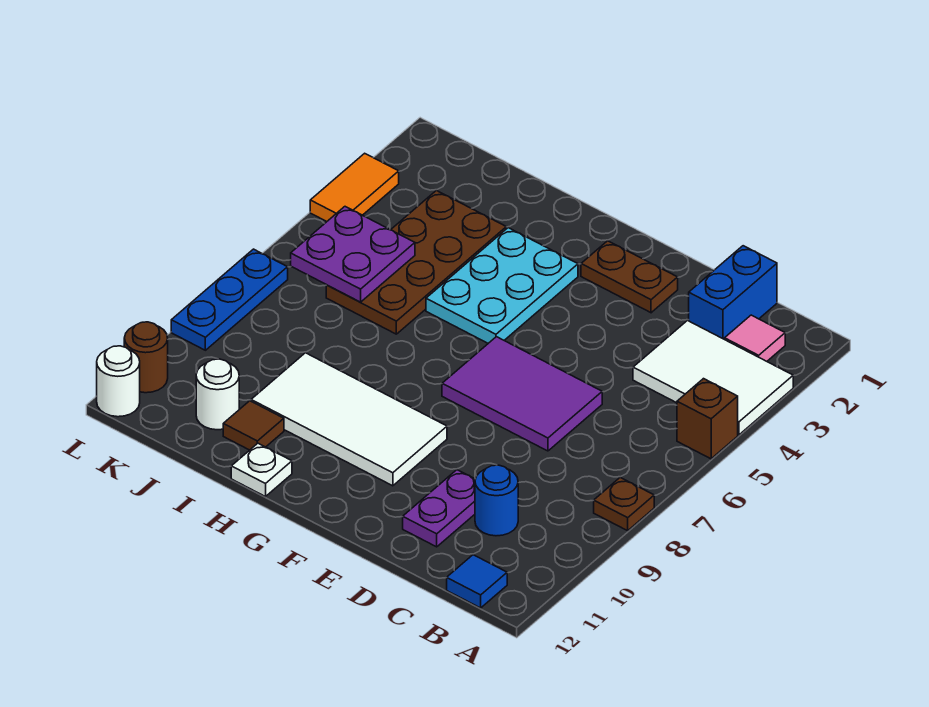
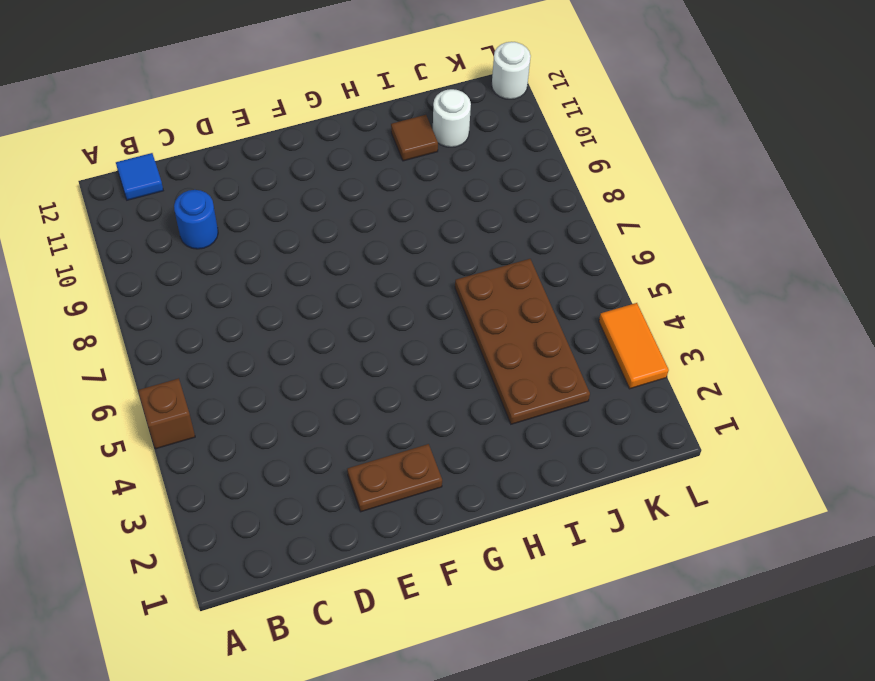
none -> white tile A3:C4 level 1
none -> brown plate A8 level 1
none -> pink tile B2 level 1

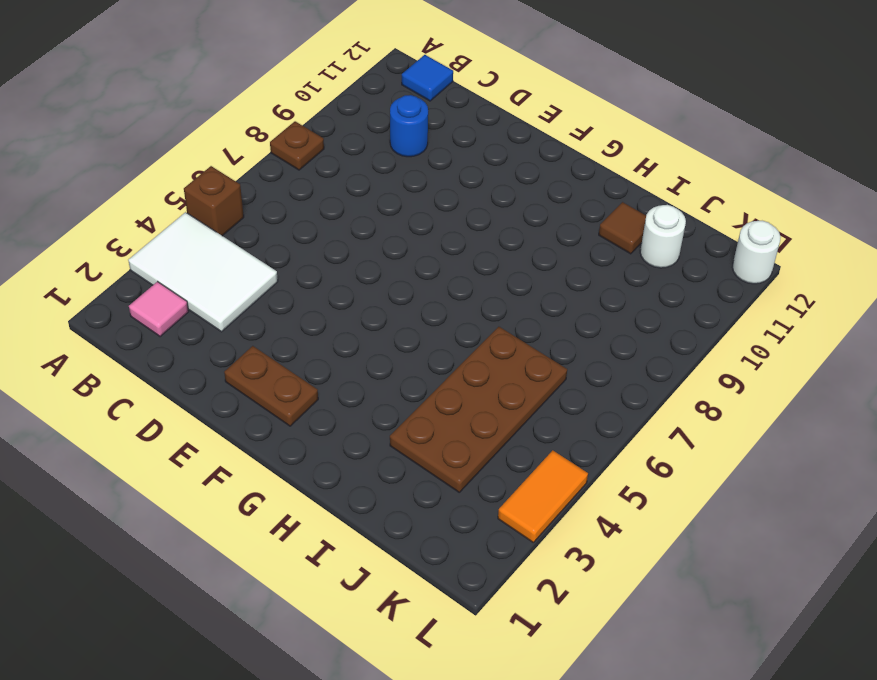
none -> blue brick C1:C2 level 1
none -> purple tile D6:F7 level 1
none -> purple plate D10:D11 level 1

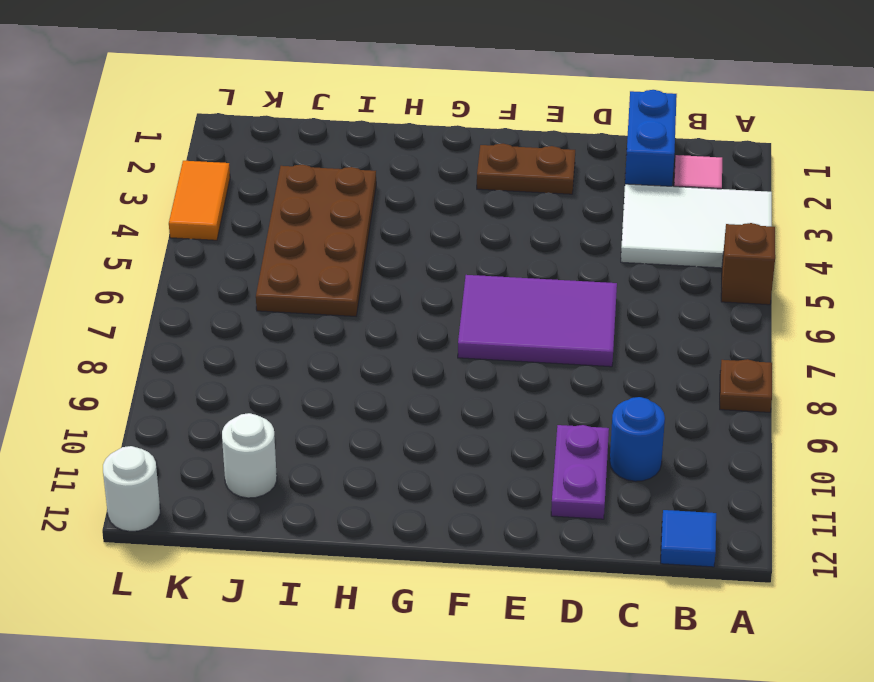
none -> white tile F9:I10 level 1
none -> cyan plate G3:H5 level 1
none -> white plate H12 level 1

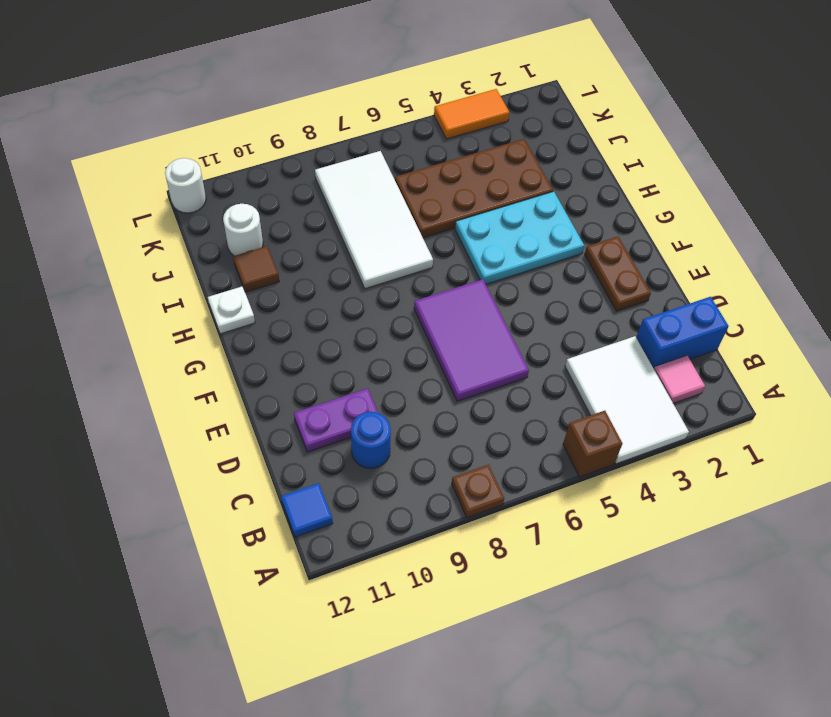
white tile H7:K8 level 1 -> white tile F9:I10 level 1
none -> blue plate L7:L9 level 1
none -> brown round brick L11 level 1
none -> purple plate J5:K6 level 2

